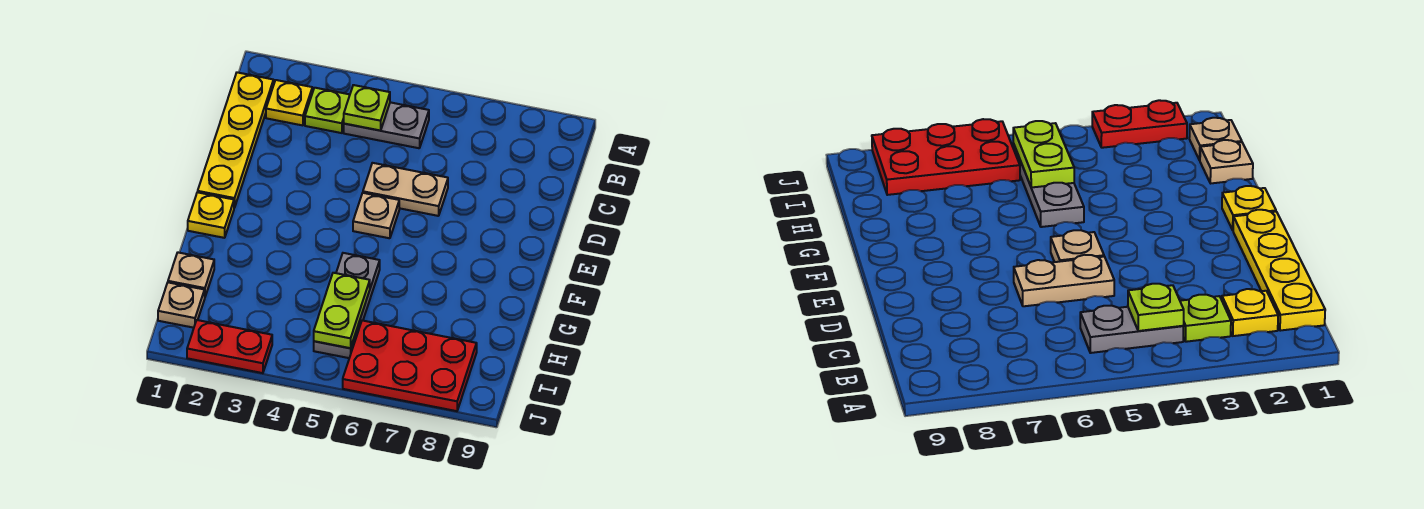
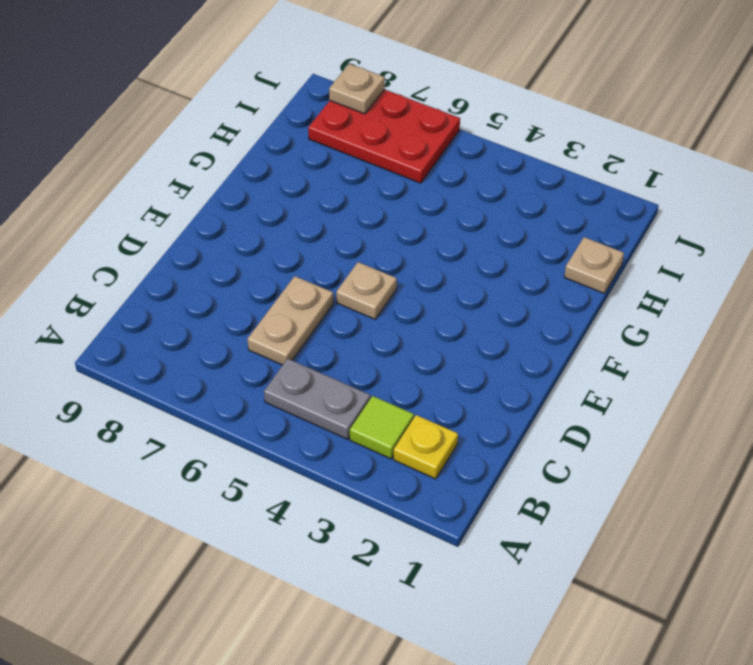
lime tile B3 level 1 -> lime plate B3 level 1
tan plate C6:D6 level 1 -> tan plate D5:D6 level 1
tan plate J8 level 2 -> tan plate I1 level 1
none -> yellow plate B1:E1 level 1
none -> yellow plate F1 level 1
none -> grey plate G5:I5 level 1

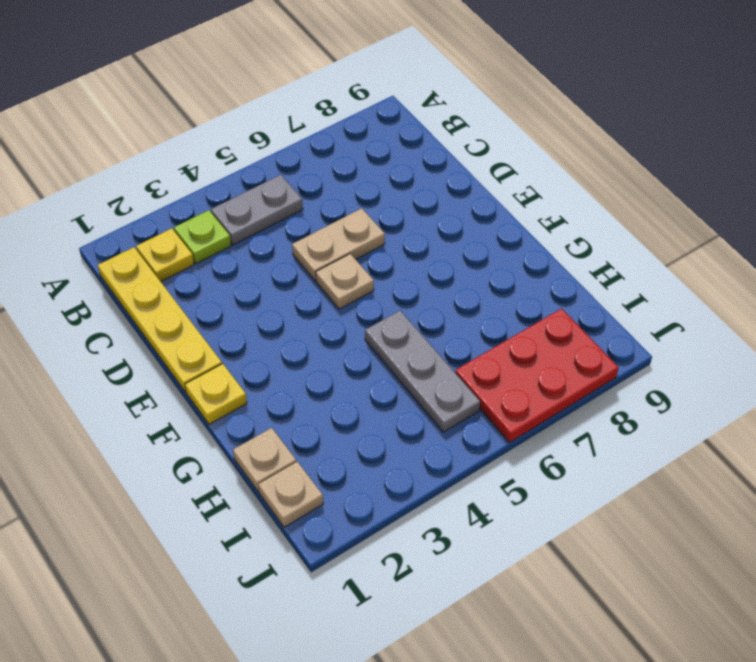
none -> red plate J2:J3 level 1
none -> lime plate B4 level 2
none -> lime plate H5:I5 level 2

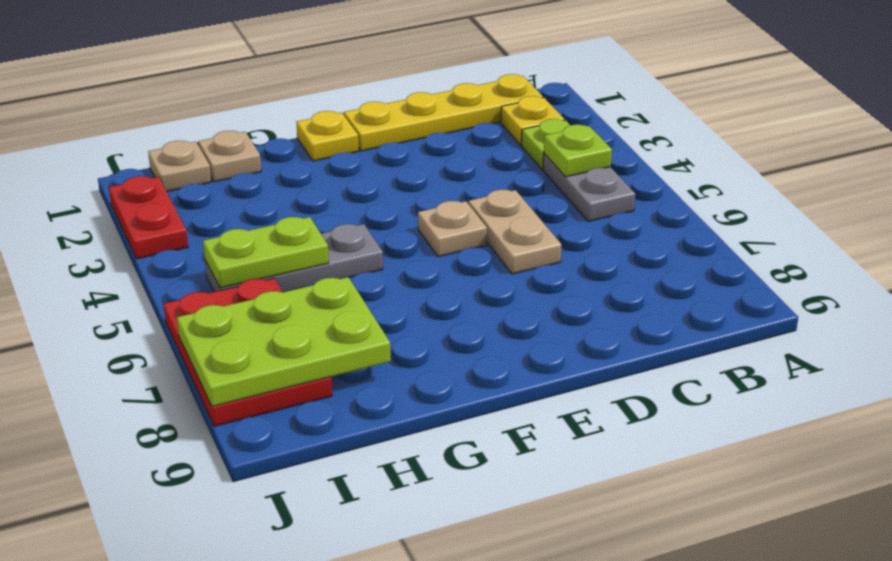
lime plate H7:J8 level 2 -> none

